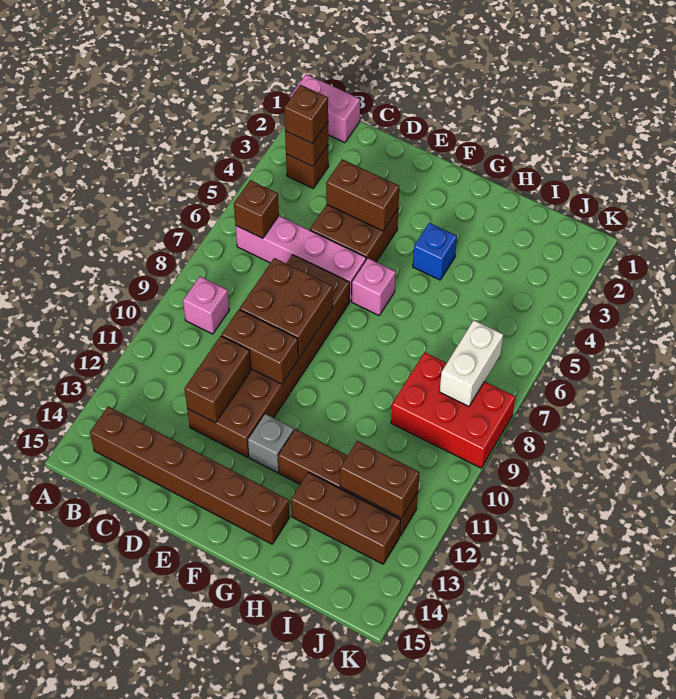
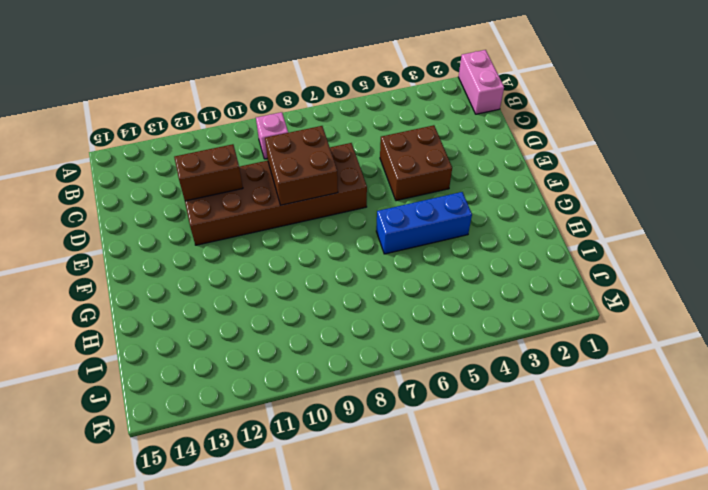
blue brick G4:G6 level 1 -> blue brick G4 level 1
none -> brown brick B3 level 1
none -> pink brick B6:E6 level 1
none -> brown brick B14:G14 level 1

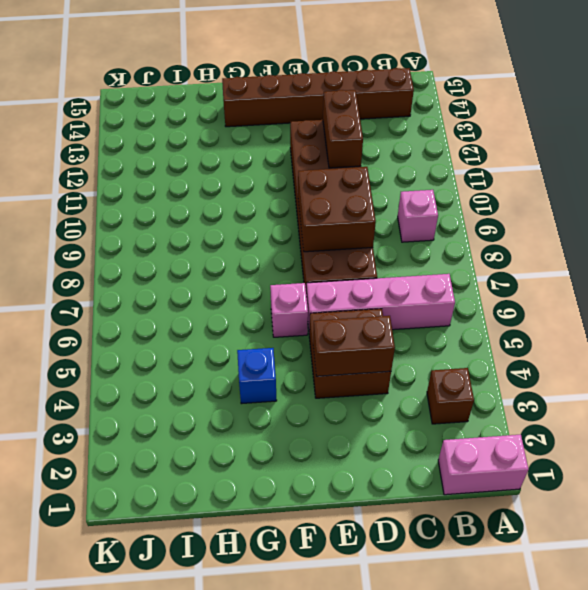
none -> grey brick F12 level 1
none -> brown brick G12:J12 level 1
none -> brown brick H13:J13 level 1

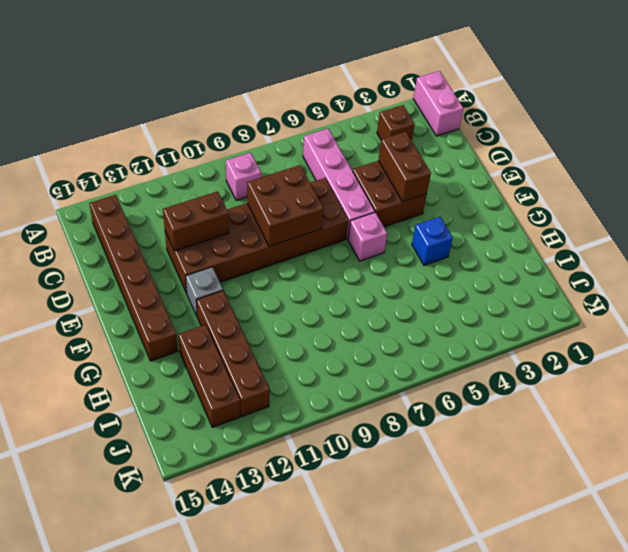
none -> red brick I8:K9 level 1
none -> brown brick B3 level 2
none -> brown brick B6 level 2

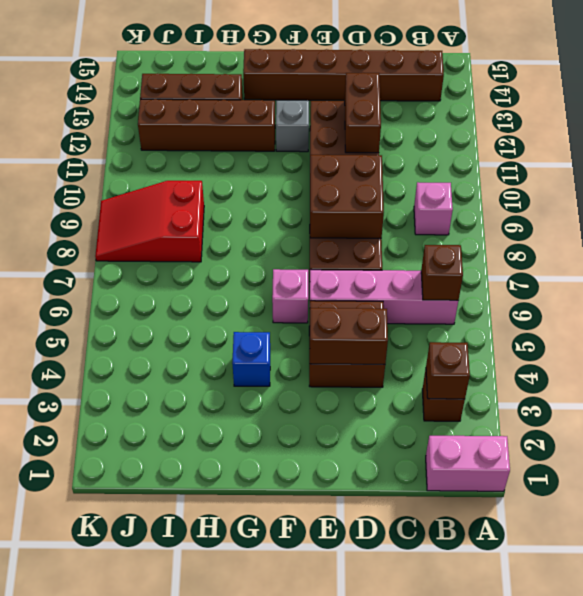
red slope I8:K9 level 1 top I -> red brick I8:K9 level 1
none -> brown brick D10:E10 level 2
none -> brown brick I12:J12 level 2
none -> white brick J7:J8 level 2

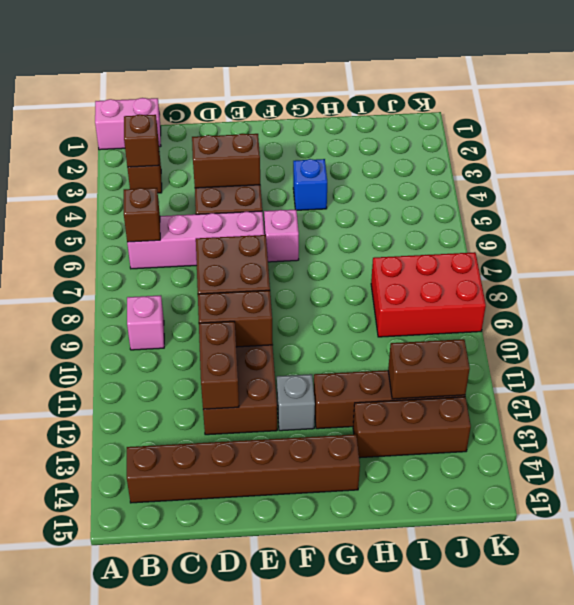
none -> white brick J7:J8 level 2
none -> brown brick B3 level 3

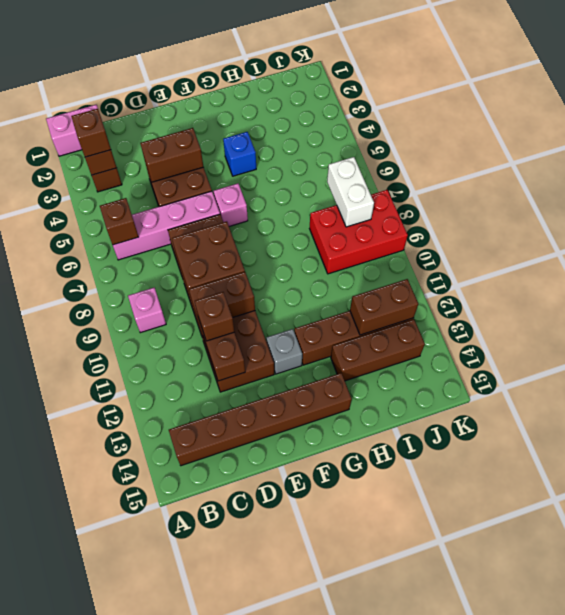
brown brick D11 level 3 -> none

